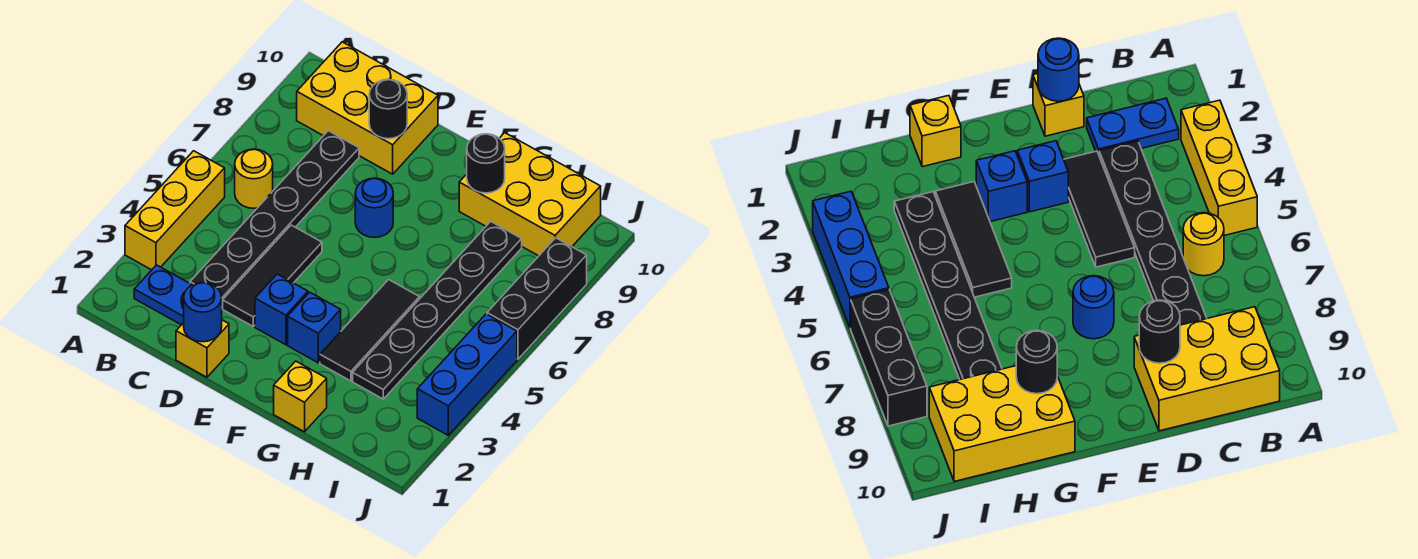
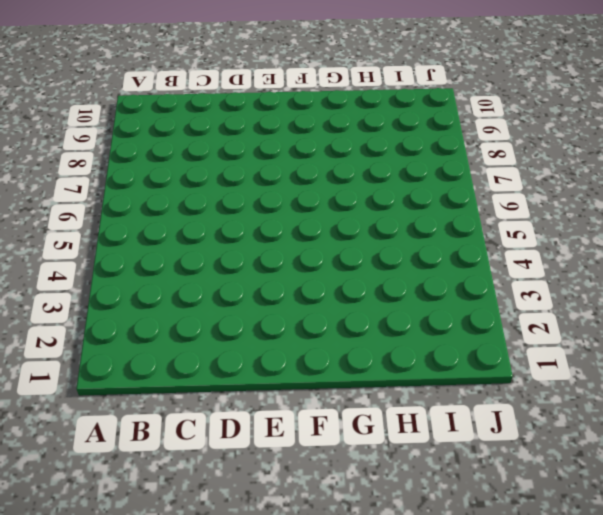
none -> yellow brick A3:A5 level 1
none -> blue plate B2:C2 level 1
none -> yellow round brick B6 level 1

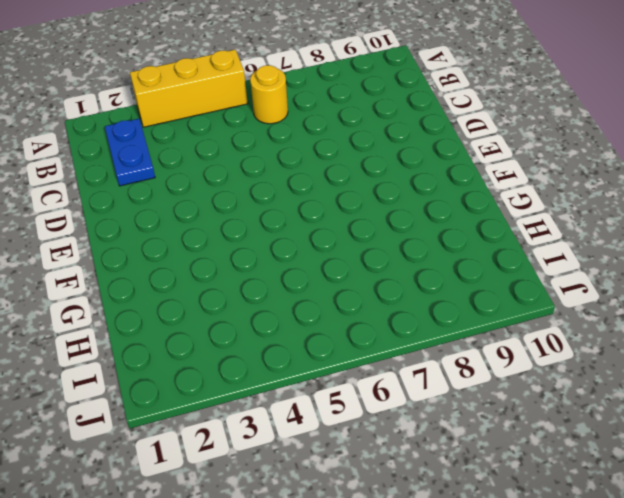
none -> yellow brick B9:D10 level 1
none -> black plate C3:C8 level 1
none -> yellow brick D1 level 1

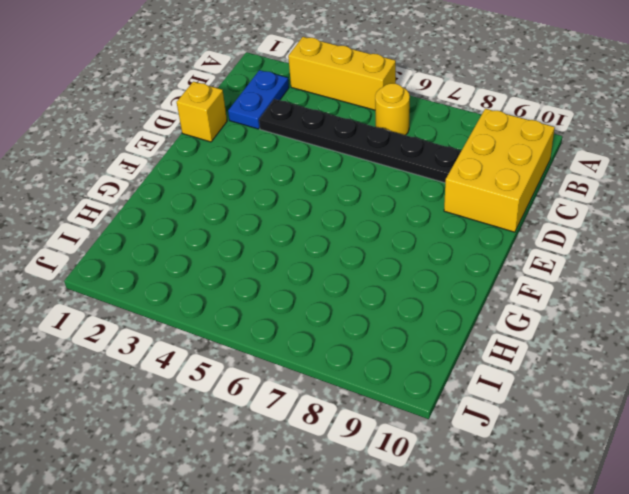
none -> black tile D3:D5 level 1
none -> blue brick E3 level 1
none -> blue round brick E7 level 1

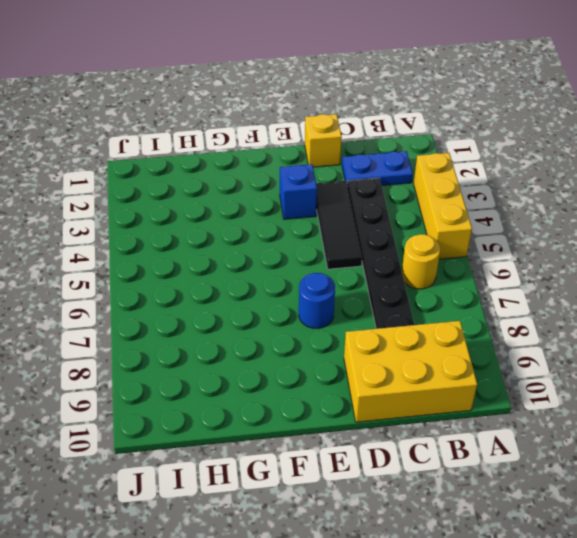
none -> blue brick F3 level 1
none -> yellow brick G1 level 1
none -> black tile G3:G5 level 1

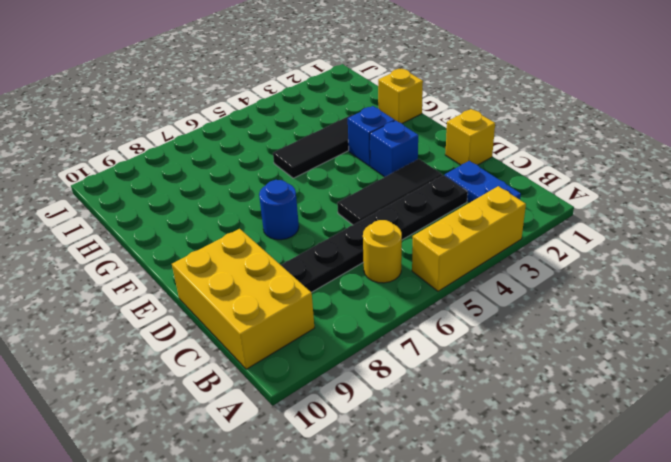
none -> yellow brick G9:I10 level 1
none -> black plate H3:H8 level 1
none -> blue brick J3:J5 level 1

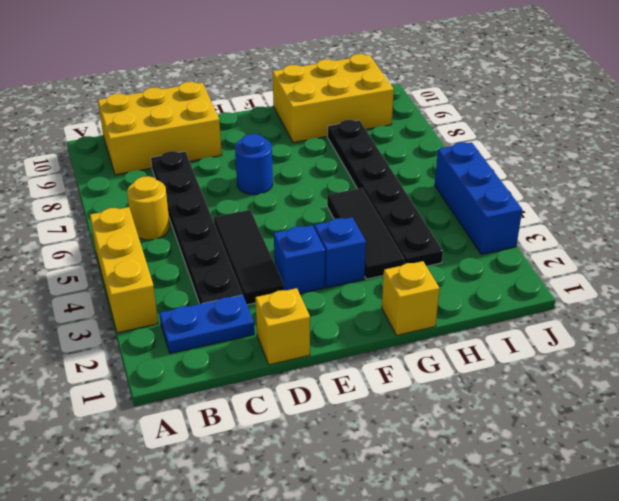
none -> black brick J6:J8 level 1
none -> blue round brick D1 level 2
none -> black round brick D9 level 2

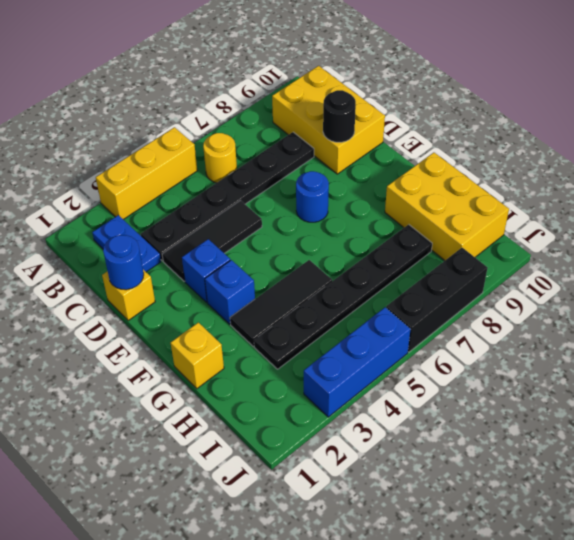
none -> black round brick G9 level 2

